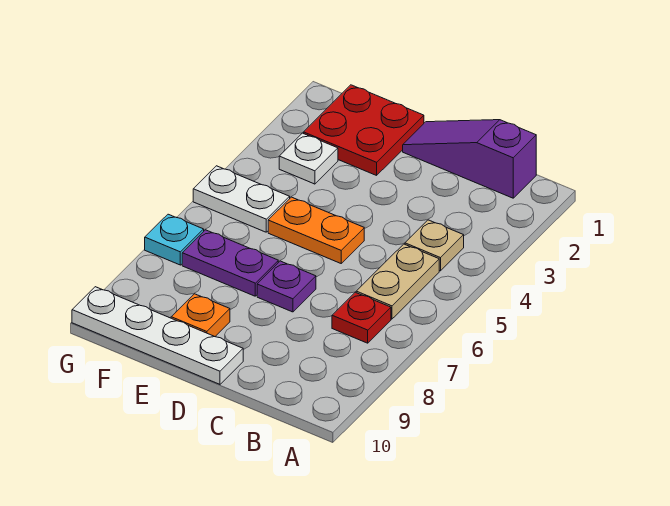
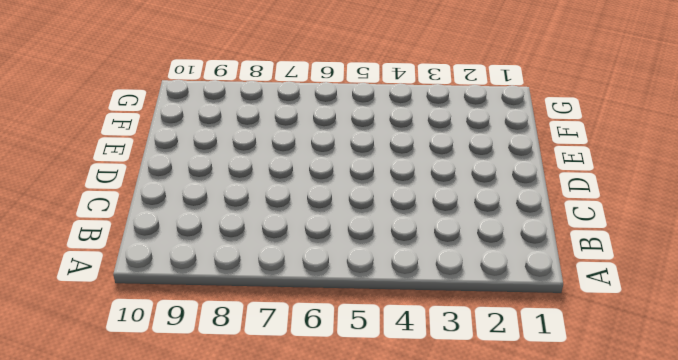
none -> purple slope B1:D1 level 1 top B
none -> tan plate B4 level 1
none -> tan plate B5:B6 level 1

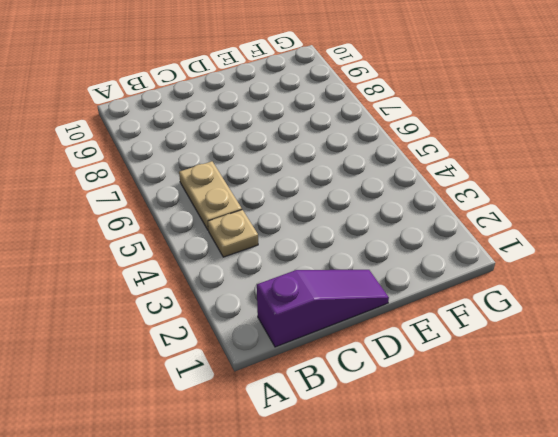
none -> red plate B7 level 1
none -> orange plate D5:E5 level 1
none -> purple plate D7 level 1

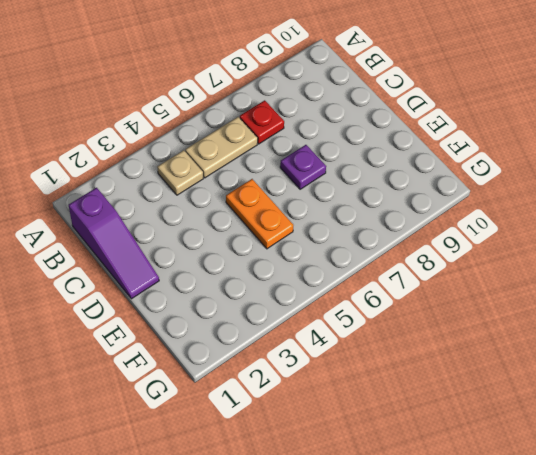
none -> white plate D10:G10 level 1
none -> red plate E1:F2 level 1
none -> purple plate E7:F7 level 1

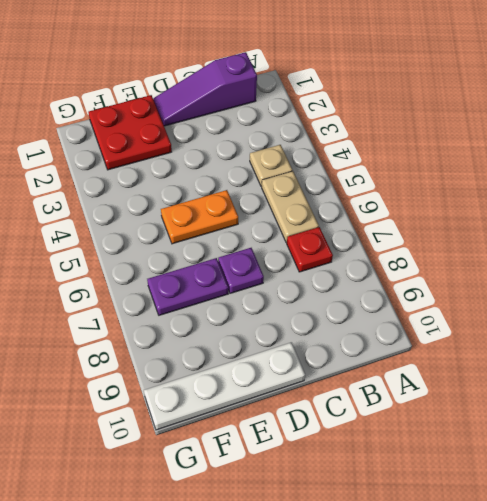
none -> orange plate E9 level 1
none -> white plate F3 level 1
none -> white plate F5:G5 level 1

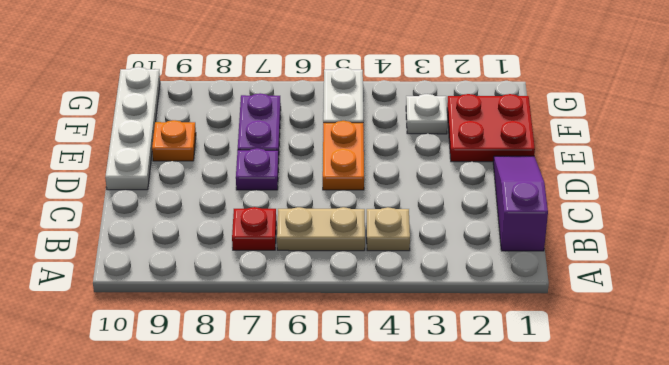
none -> cyan plate G7 level 1

